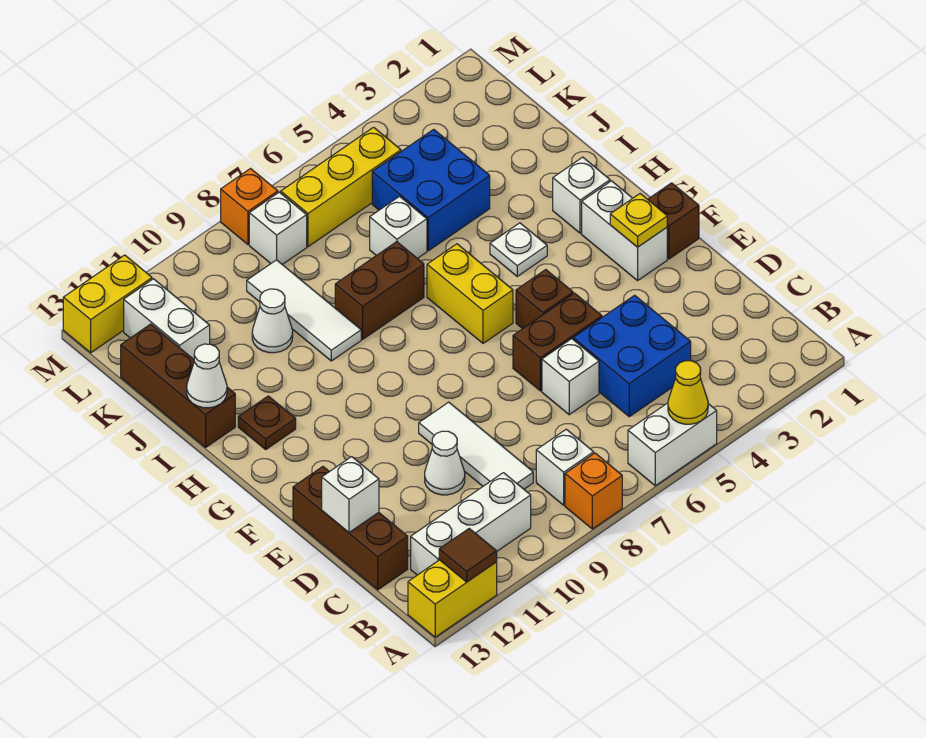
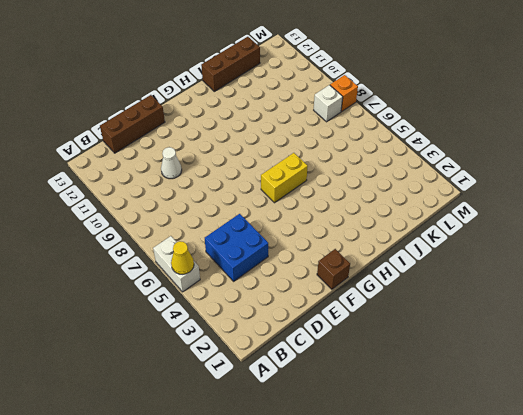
none -> orange brick A8 level 1
none -> yellow brick A12:A13 level 1
none -> white brick B8 level 1
none -> white brick B10:B12 level 1

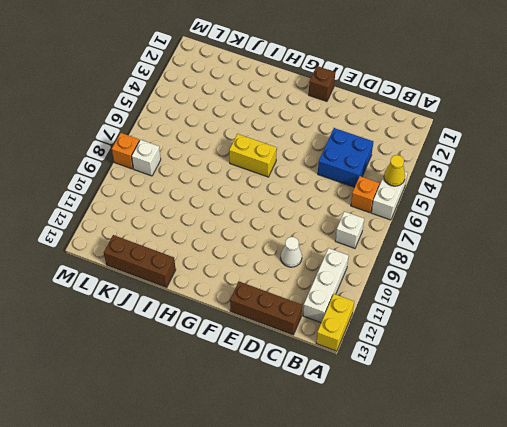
orange brick B6 level 1 -> orange brick A8 level 1
none -> white tile C9:E9 level 1
none -> white brick D6 level 1
none -> brown brick E5:E6 level 1
none -> white brick F2:G2 level 1

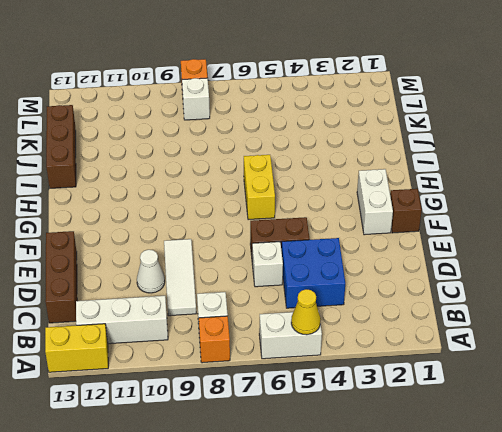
none -> brown brick F5 level 1
none -> white brick H2 level 1
none -> white plate H4 level 1
none -> brown plate H12 level 1

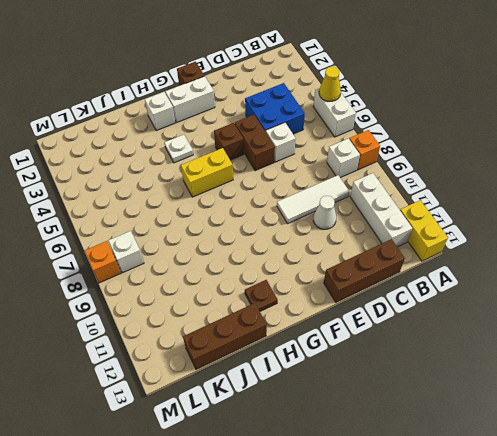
none -> brown brick I7:I8 level 1
none -> white tile I9:K9 level 1
none -> blue brick J4:K5 level 1
none -> white brick J6 level 1

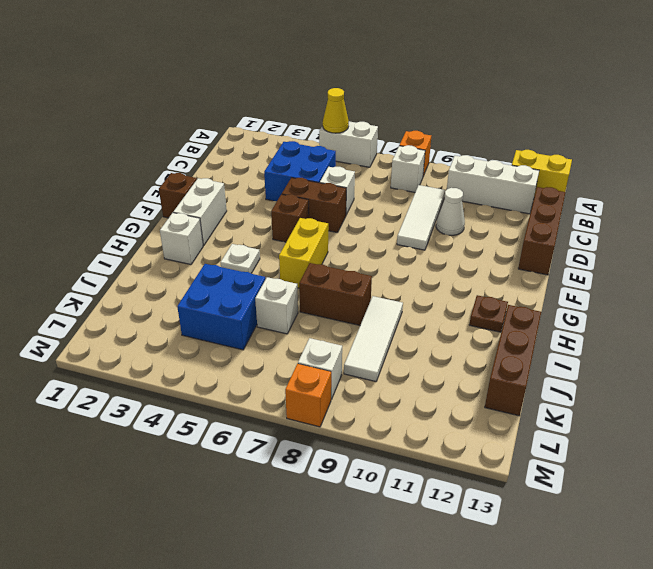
none -> white cone J10 level 1
none -> white brick K12:L12 level 1
none -> yellow brick L5:L7 level 1
none -> yellow brick M12:M13 level 1

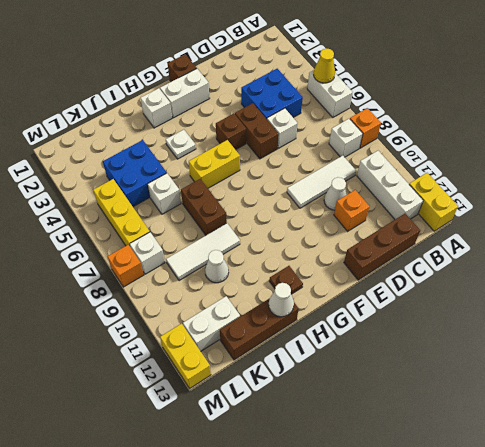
orange brick D11 level 1 -> none
none -> brown tile A12 level 2
none -> white brick D13 level 2
none -> yellow plate F2 level 2

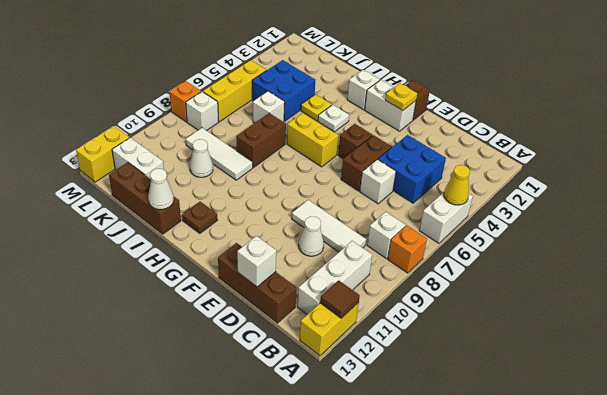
yellow plate I4 level 1 -> none

